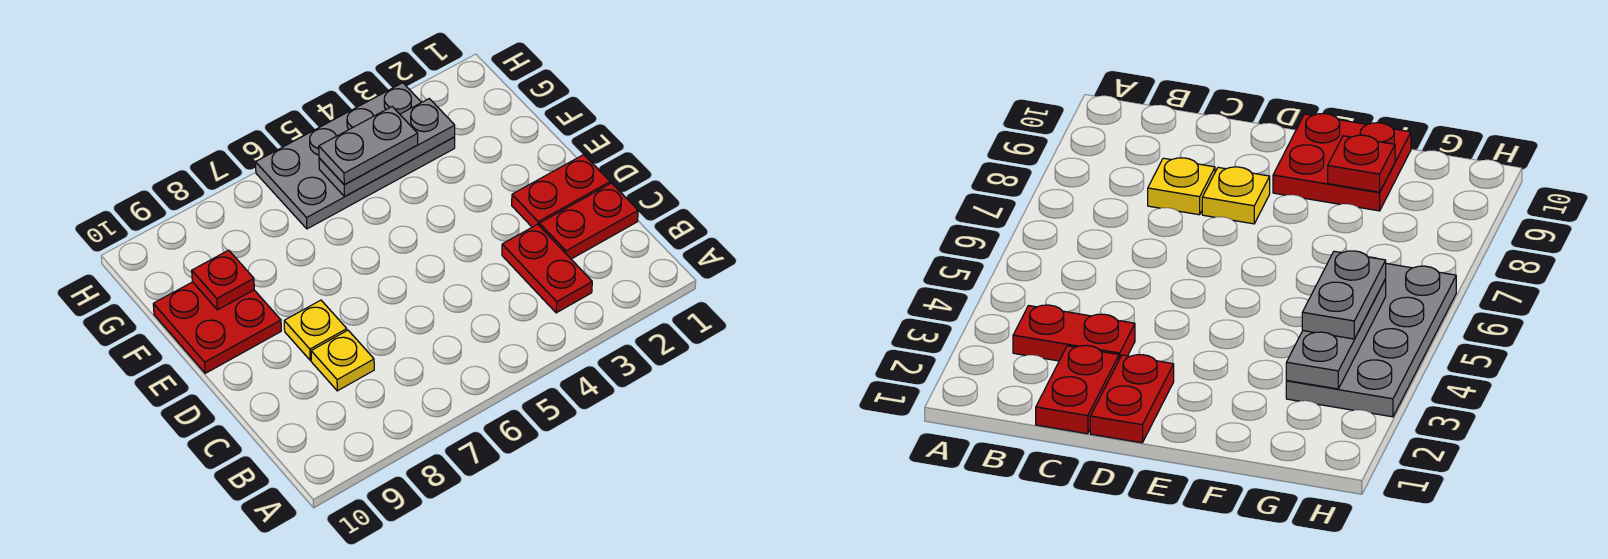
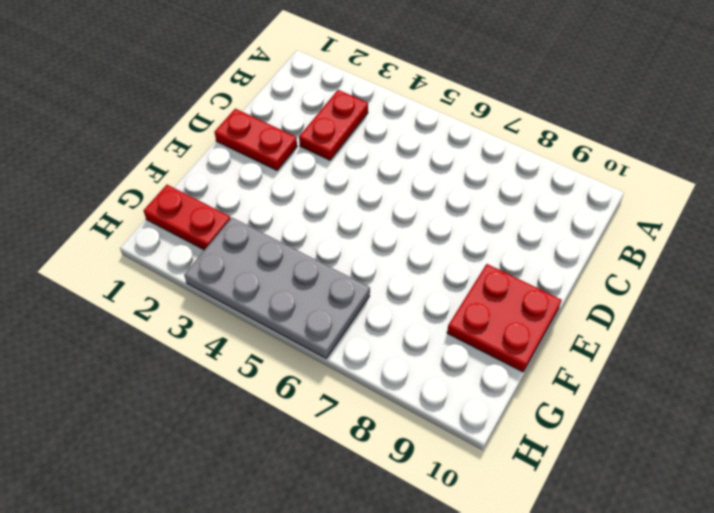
red plate G1:G2 level 1 -> red plate C1:C2 level 1
none -> yellow plate C8 level 1
none -> yellow plate D8 level 1

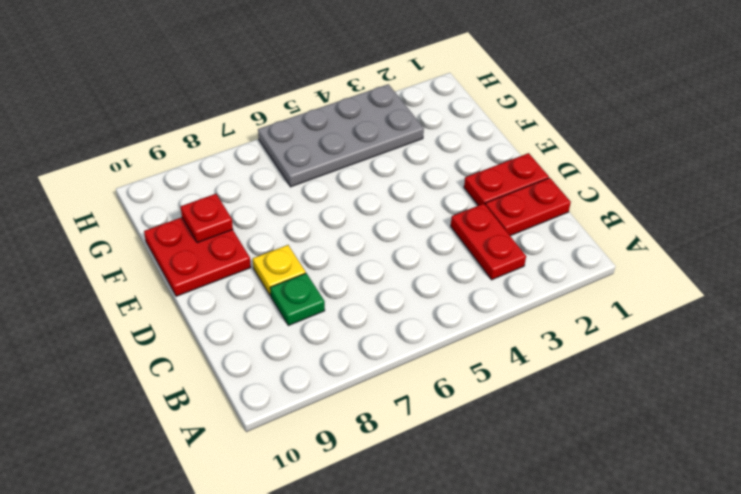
green plate C8 level 1 -> yellow plate C8 level 1
none -> grey plate G3:G5 level 2
none -> grey plate G4:G5 level 3

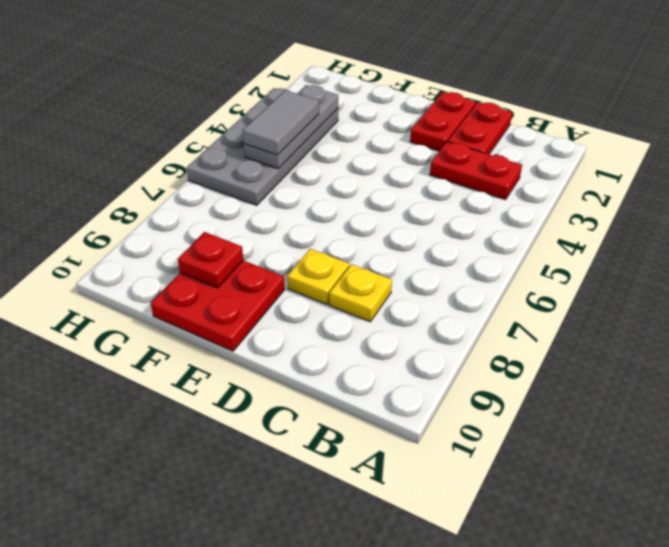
grey tile G4:G5 level 3 -> grey plate G4:G5 level 3

